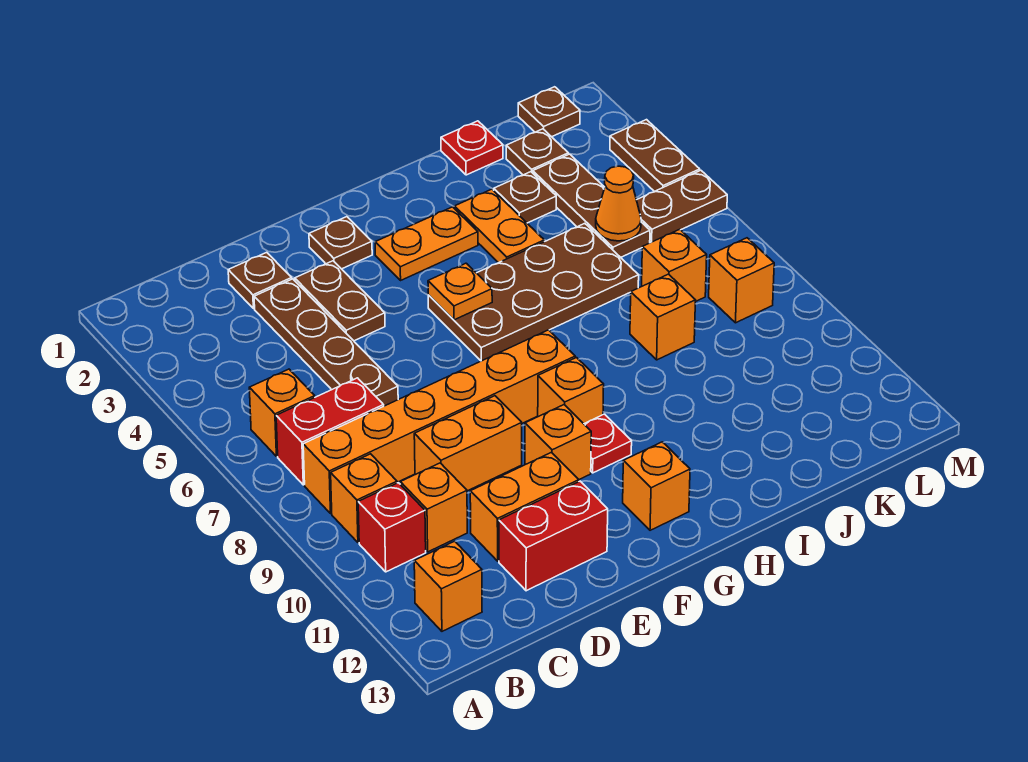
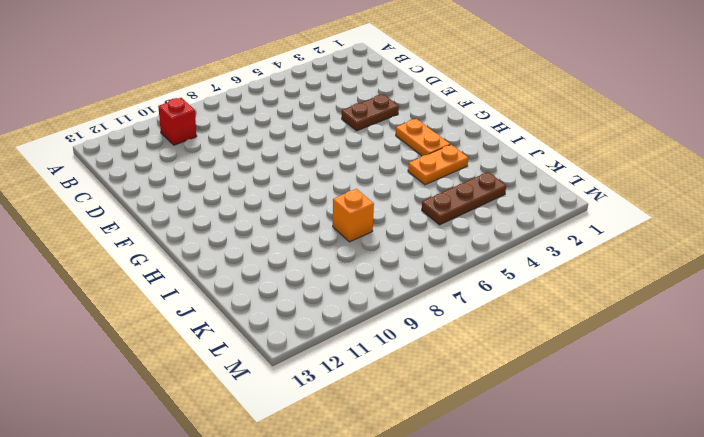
none -> orange brick B6 level 1
none -> red brick B7:C7 level 1
none -> orange brick B8:G8 level 1
none -> orange brick B9 level 1

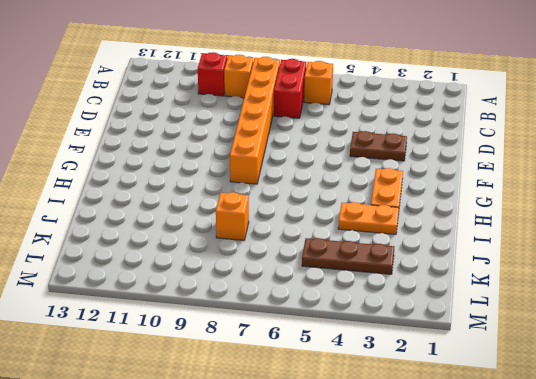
none -> orange brick B12 level 1
none -> orange brick C10 level 1
none -> brown plate D2 level 1
none -> brown plate D3:D6 level 1

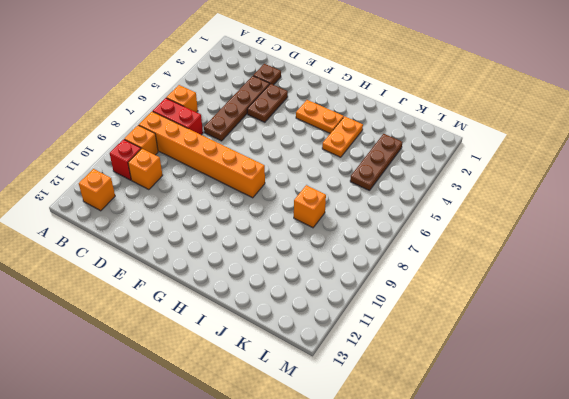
none -> orange brick D9:E9 level 1
none -> orange brick D11:E11 level 1
none -> red brick D12:E12 level 1
none -> brown plate F2 level 1

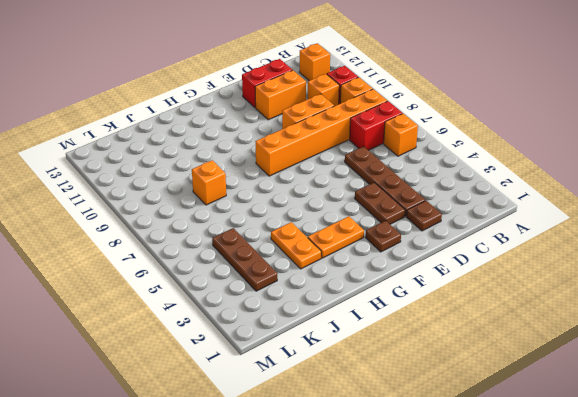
none -> orange brick F10 level 1
none -> brown plate G5:J6 level 1
none -> orange brick G9 level 1
none -> red plate G10 level 1

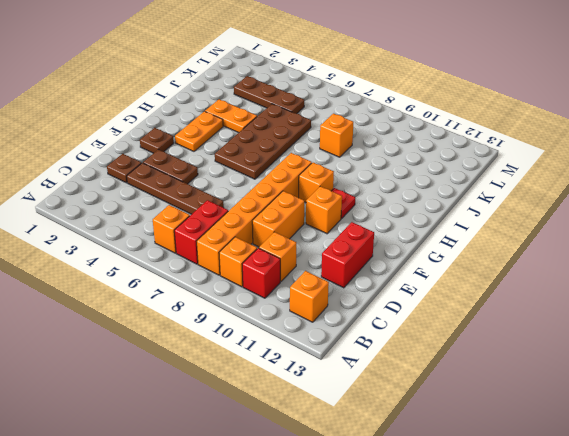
none -> orange brick D11:E11 level 1
none -> orange brick G12 level 1
none -> red plate J1 level 1
none -> brown plate J3 level 1

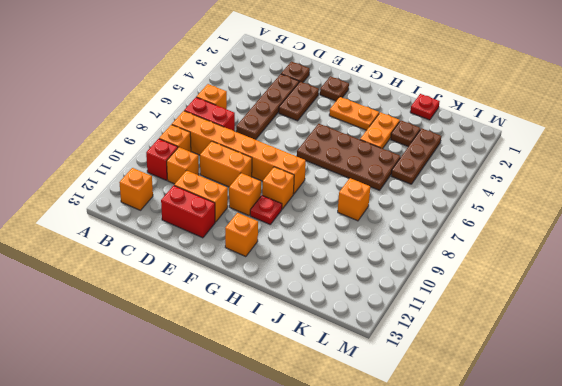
none -> brown plate K2 level 1
none -> orange brick K7 level 1
none -> brown plate L1 level 1
none -> brown plate L5:M5 level 1

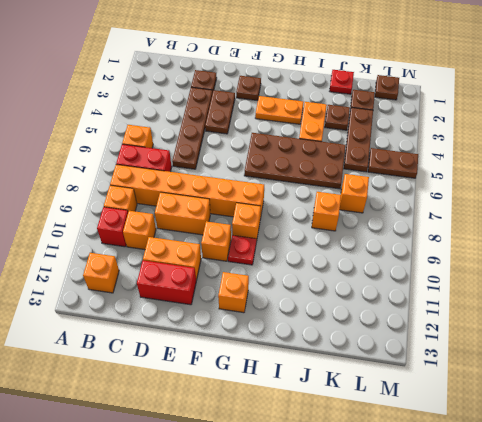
none -> orange brick L8 level 1
none -> brown plate M3:M4 level 1
none -> orange plate G5 level 2
none -> orange cone K5 level 2

